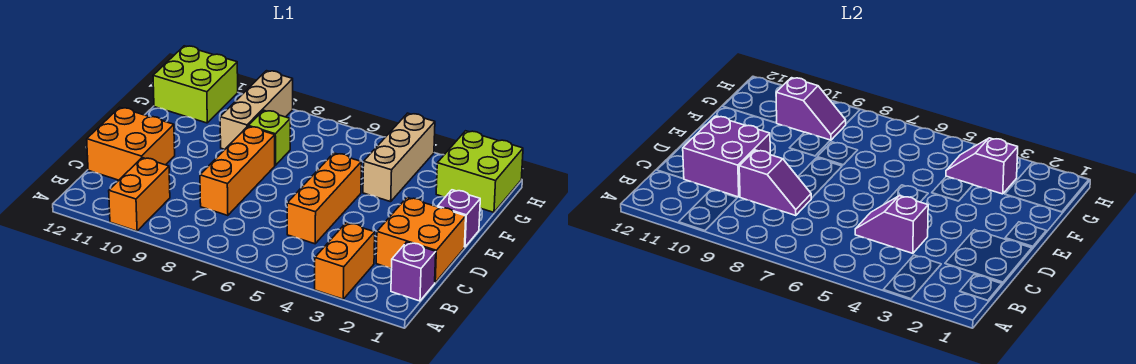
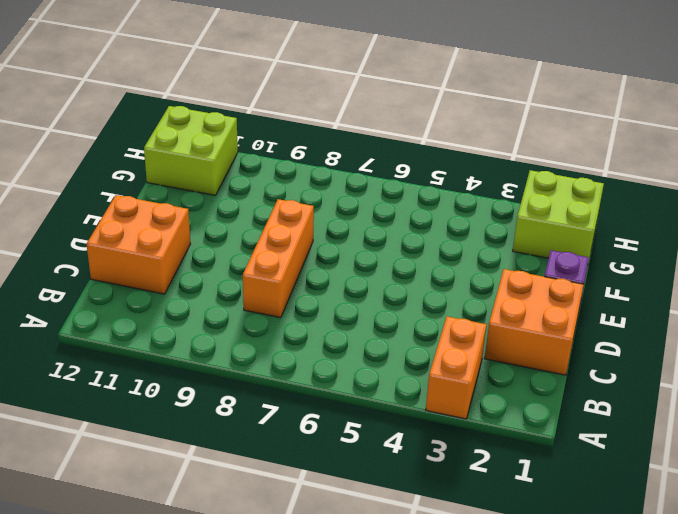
none -> orange brick A10:B10 level 1
none -> purple brick B1 level 1
none -> orange brick C5:E5 level 1

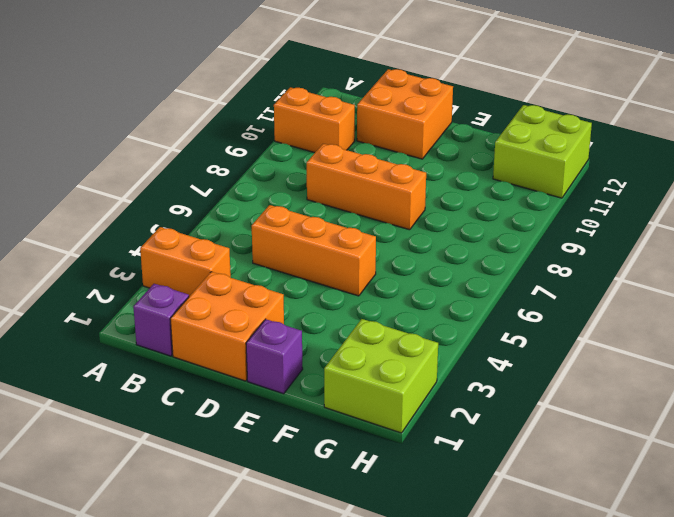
none -> tan brick F4:H4 level 1
none -> lime brick F8 level 1
none -> tan brick F9:H9 level 1

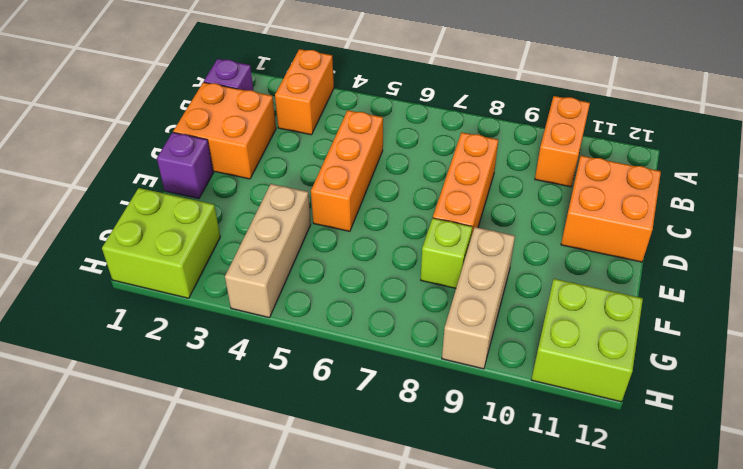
none -> purple slope C4:C5 level 2 top 4
none -> purple slope C8:C9 level 2 top 9
none -> purple brick C10:D11 level 2

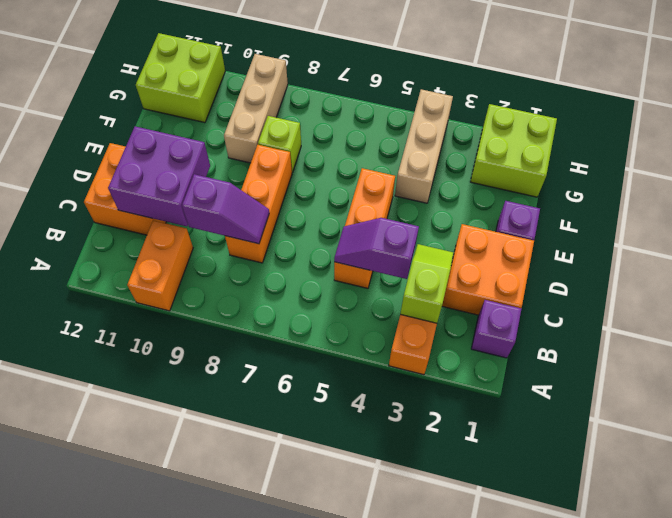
lime slope B3:C3 level 2 top B -> none
none -> purple slope G3:G4 level 2 top 3
none -> purple slope G9:G10 level 2 top 10

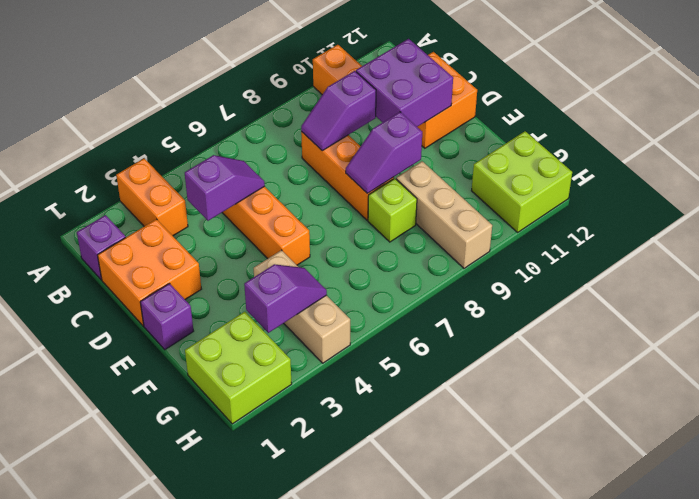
purple slope E8:E9 level 2 top 9 -> purple slope G9:G10 level 2 top 10

